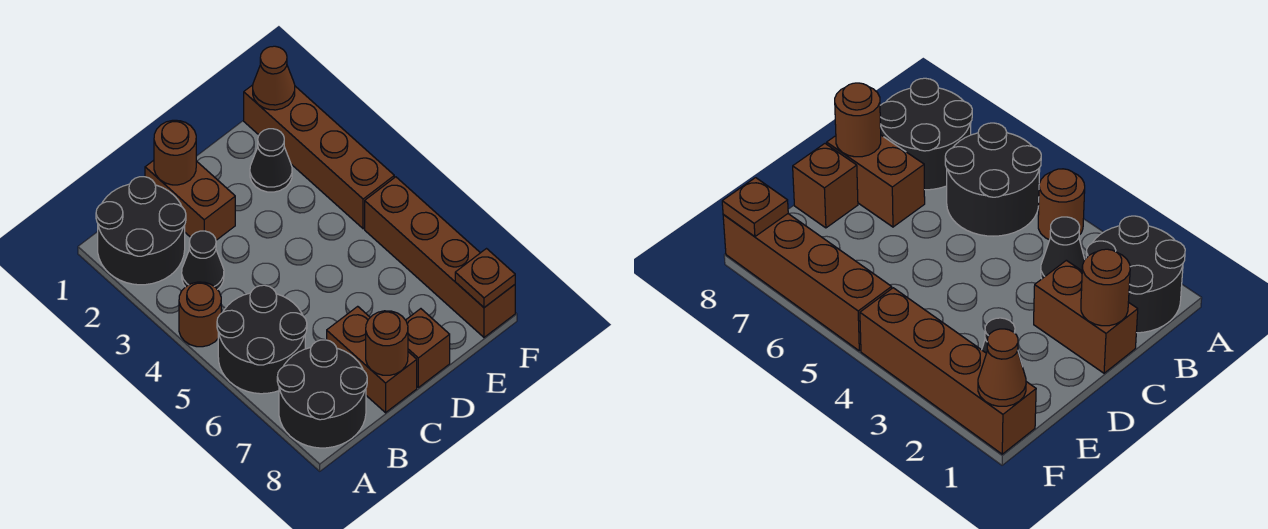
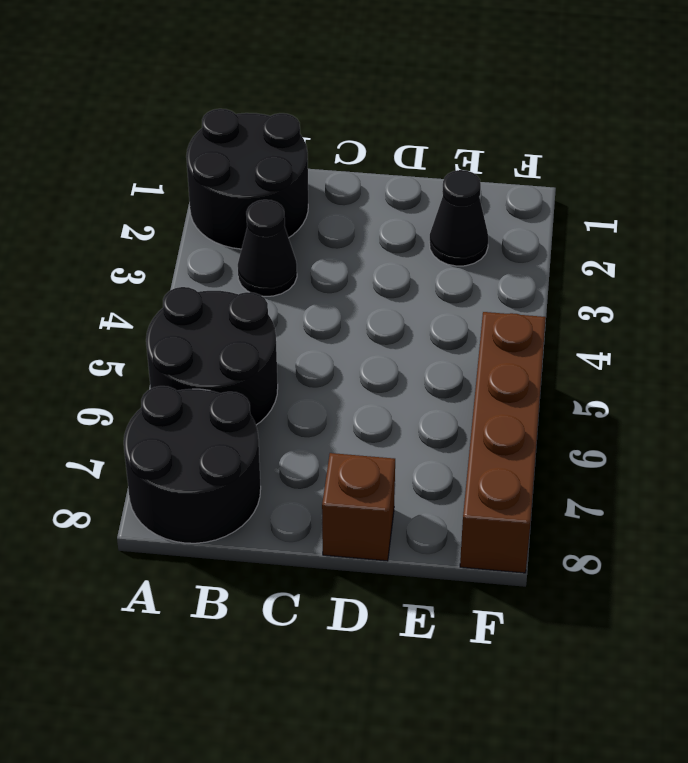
none -> brown round brick A4 level 1
none -> brown brick C1:C2 level 1
none -> brown brick C7:C8 level 1

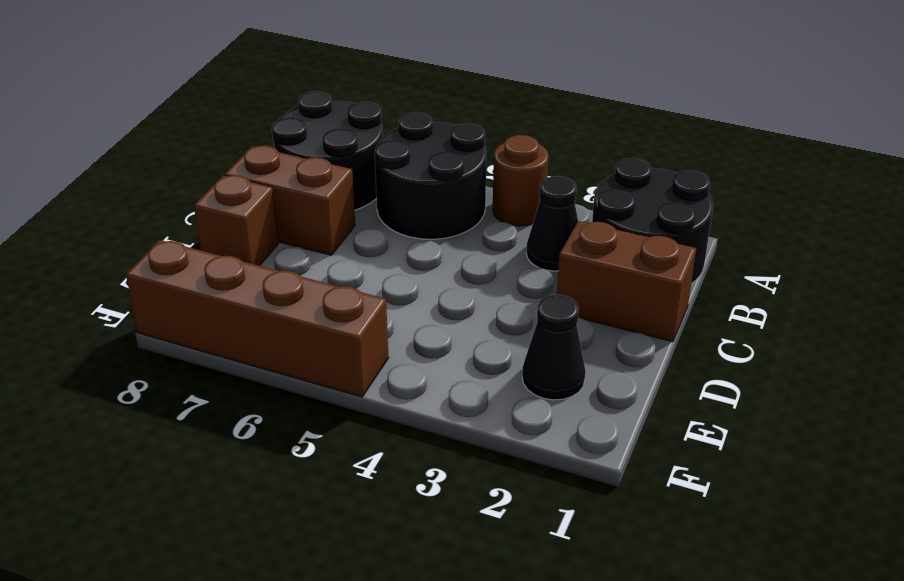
none -> brown brick F1:F4 level 1
none -> brown round brick C1 level 2
none -> brown round brick C8 level 2

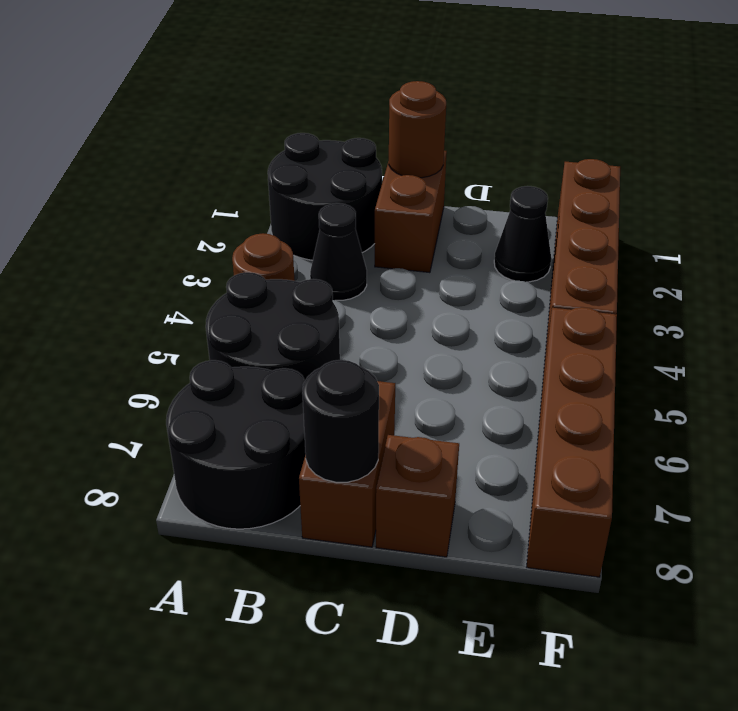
black round brick C8 level 2 -> brown round brick C8 level 2
none -> brown cone F1 level 2
none -> brown plate F8 level 2

